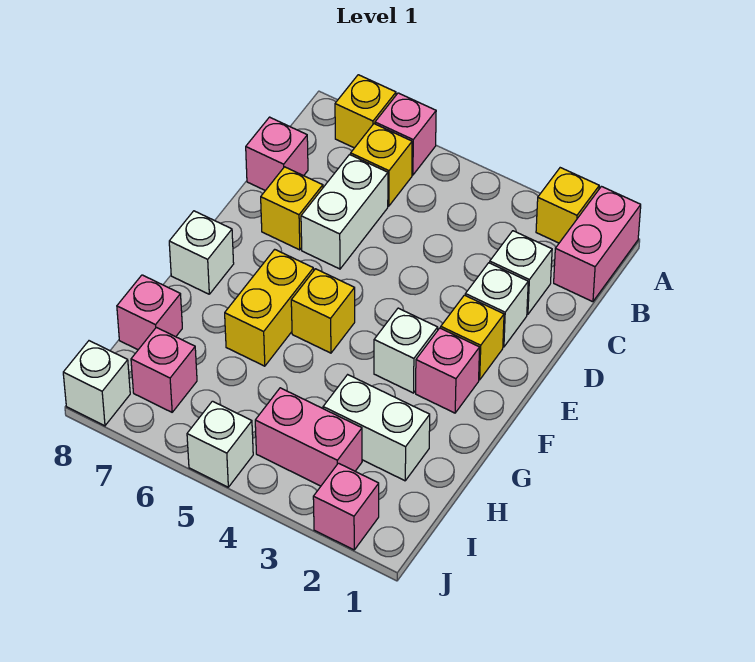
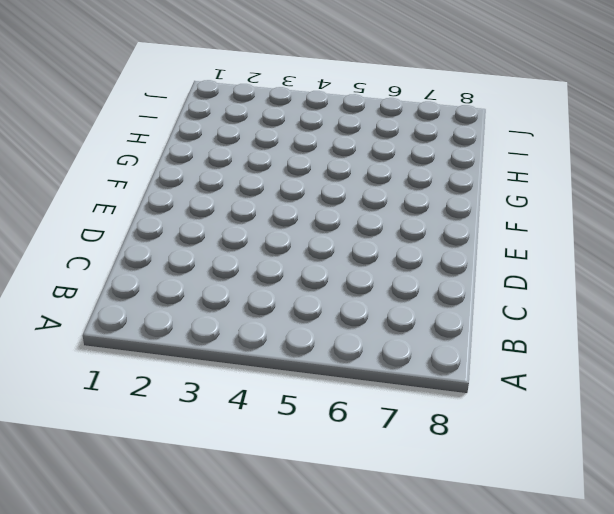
none -> pink brick A1:B1 level 1
none -> yellow brick A2 level 1
none -> pink brick A6 level 1

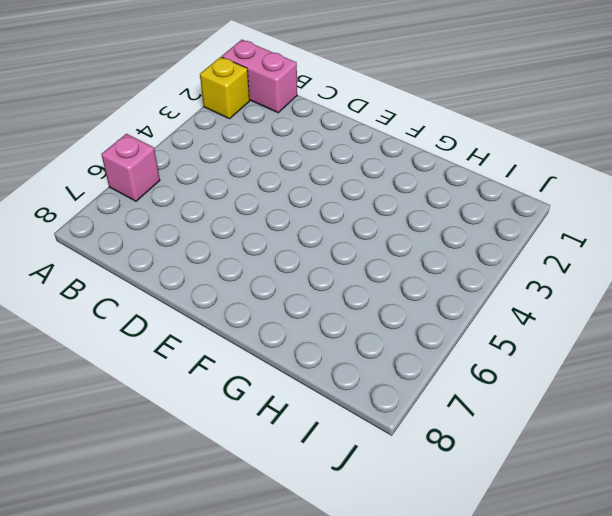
none -> yellow brick A7 level 1
none -> yellow brick B6 level 1
none -> white brick C2 level 1

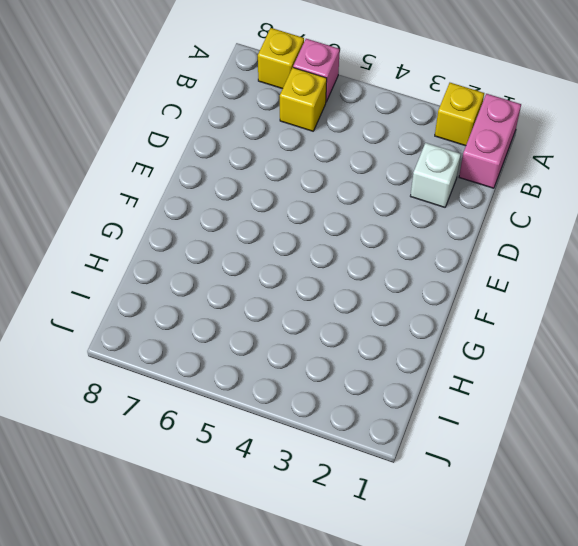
none -> white brick C6:D6 level 1
none -> pink brick C8 level 1
none -> white brick D2 level 1

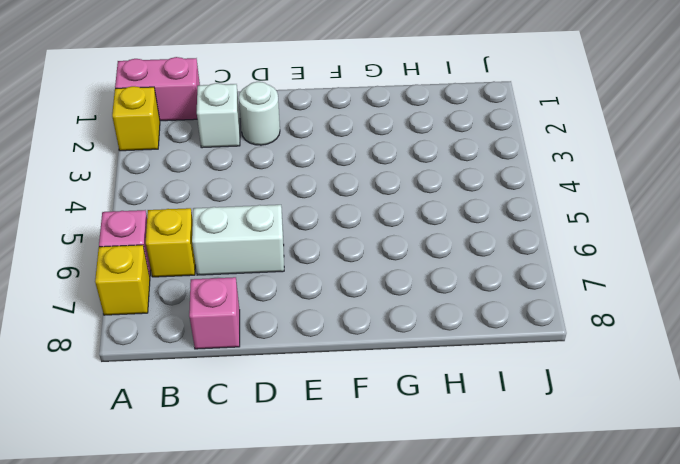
white round brick D2 level 1 -> white brick D2 level 1
none -> yellow brick D7 level 1
none -> yellow brick E2 level 1
none -> pink brick F2 level 1

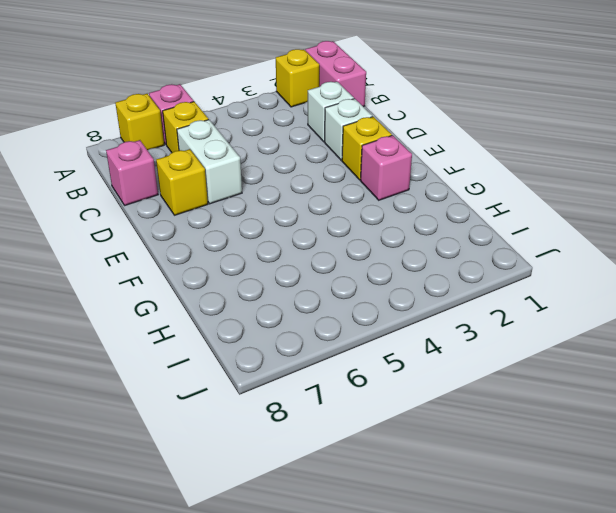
none -> white brick F3 level 1
none -> yellow brick F5 level 1
none -> yellow brick F6:G6 level 1

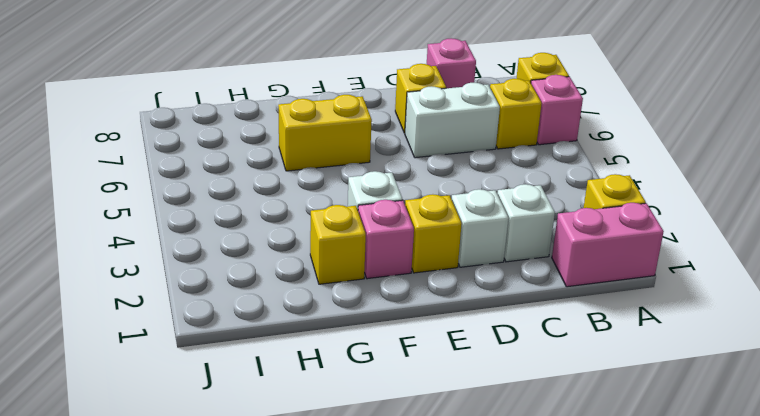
yellow brick G2 level 1 -> yellow brick F5 level 1
none -> white brick F8 level 1
none -> white brick H2:H3 level 1
none -> pink brick H8 level 1

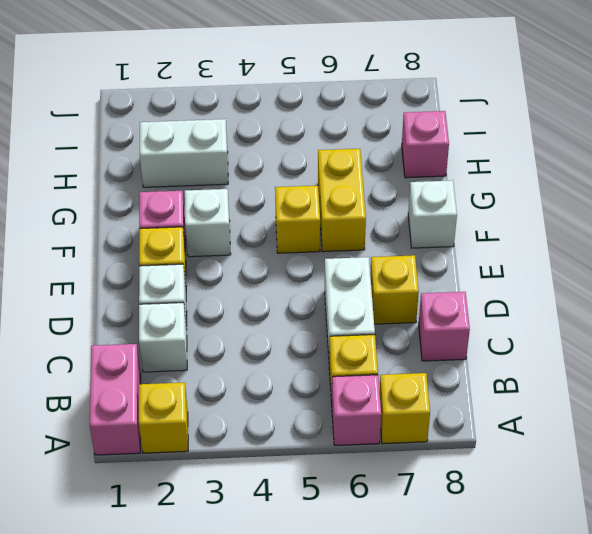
none -> pink brick I3:I4 level 1
none -> pink brick I7 level 1
none -> pink brick J2 level 1

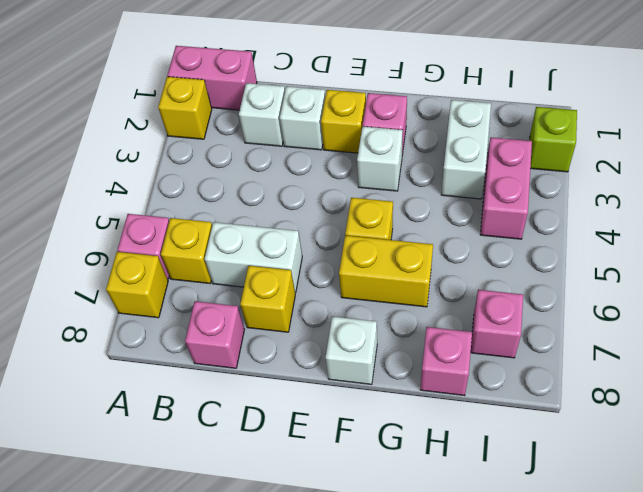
lime brick J2 level 1 -> pink brick J2 level 1
none -> white brick J5 level 1
none -> white brick J8 level 1

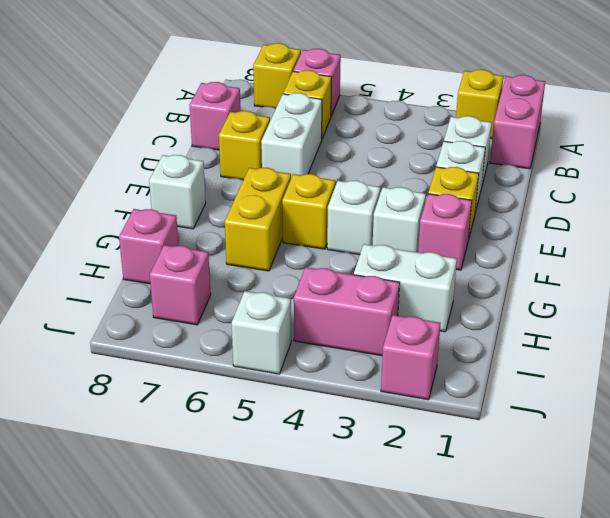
white brick F4 level 1 -> white brick J8 level 1

